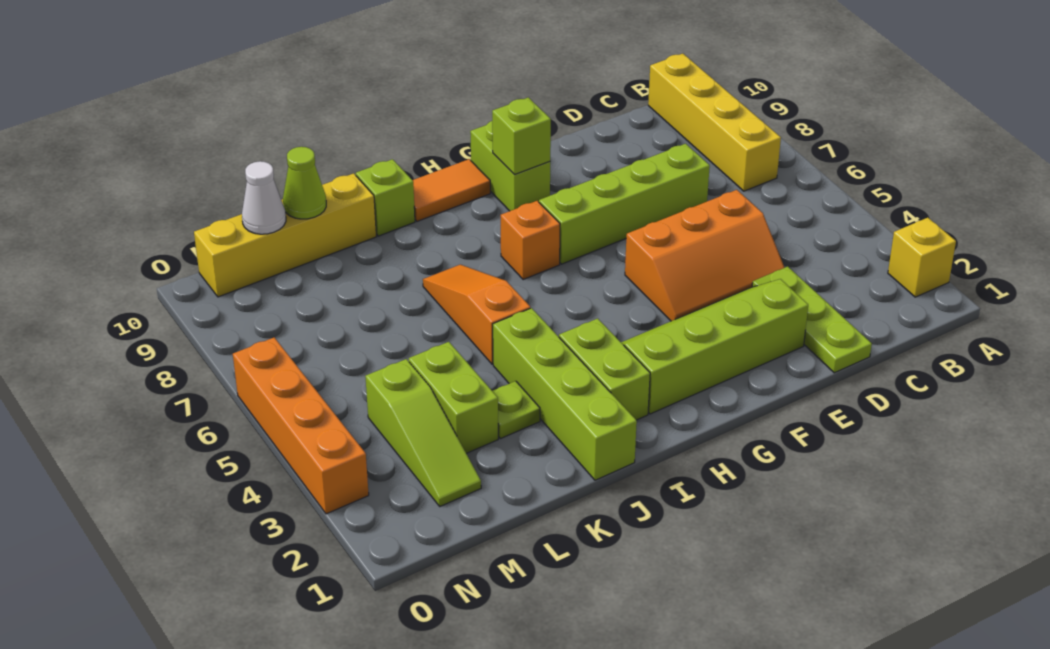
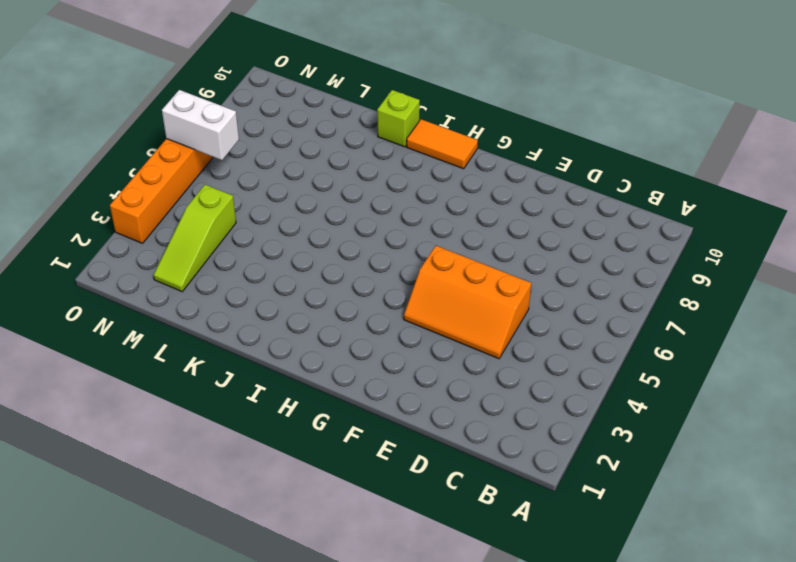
white brick N6:O6 level 2 -> none
none -> yellow brick A2 level 1
none -> yellow brick B7:B10 level 1
none -> lime plate D1:D3 level 1

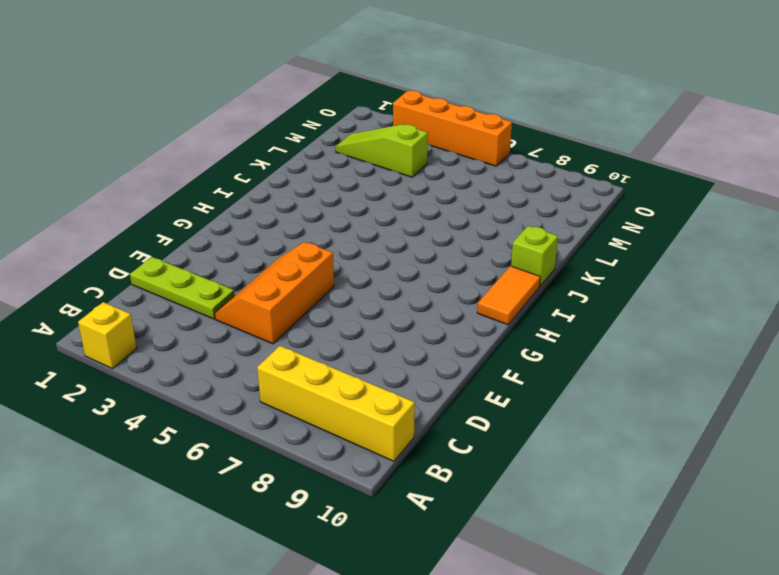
none -> lime brick D7:G7 level 1
none -> lime slope E2:H3 level 1 top 2
none -> lime brick G9:G10 level 1

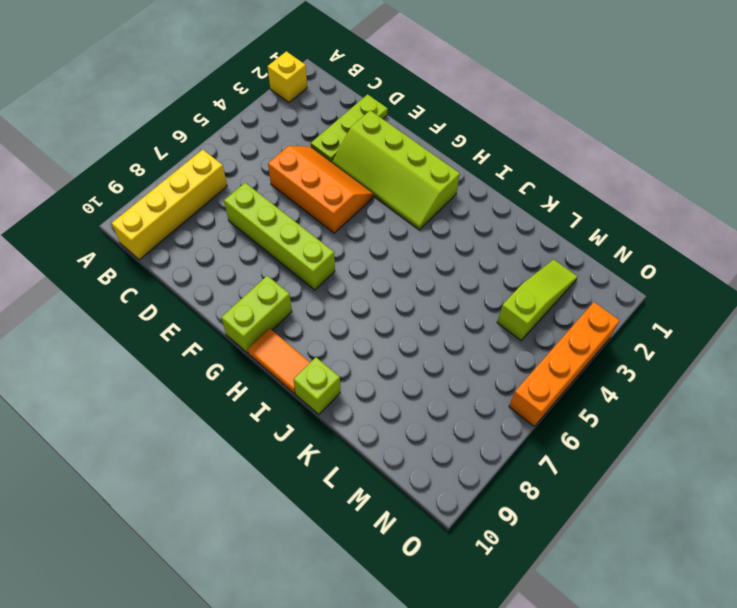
none -> orange brick H7 level 1
none -> lime brick I2:I3 level 1
none -> lime brick J1:J4 level 1

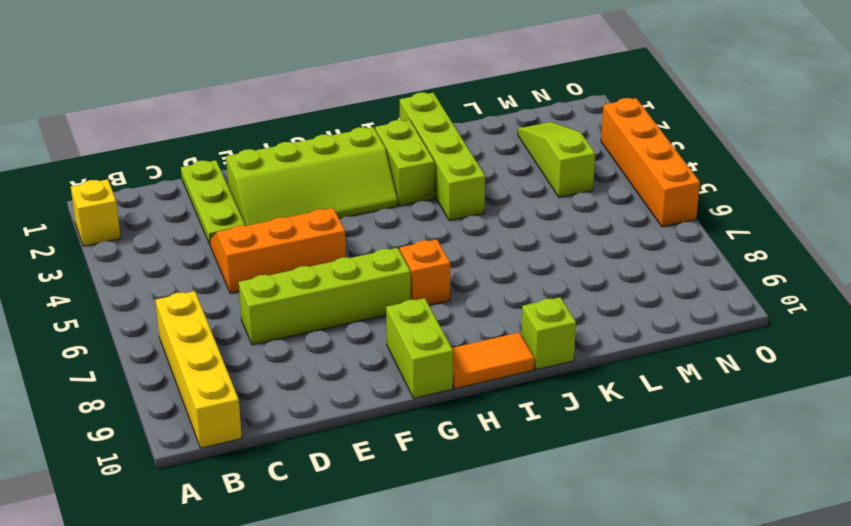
none -> orange slope J5:J7 level 1 top 5
none -> lime plate K3 level 1
none -> yellow brick K10:N10 level 1

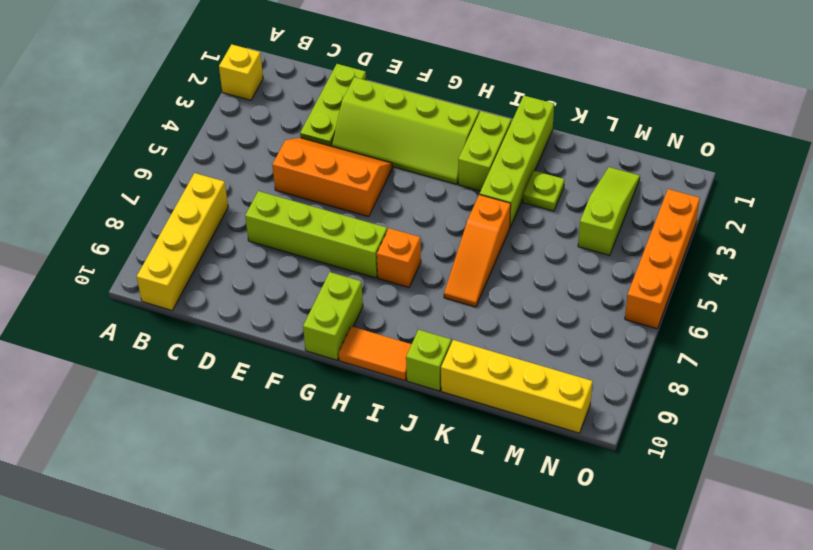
none -> lime brick L3:L4 level 1
none -> lime brick G9 level 2
none -> lime cone L10 level 2

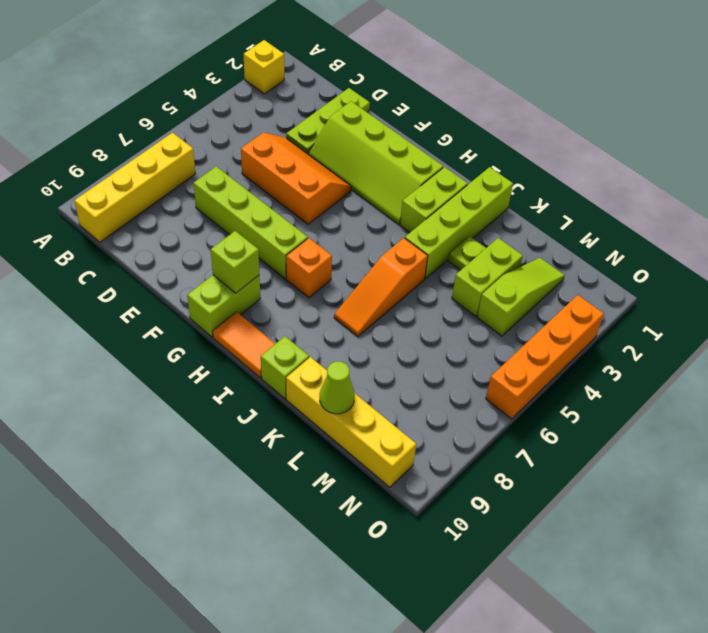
none -> white cone M10 level 2

